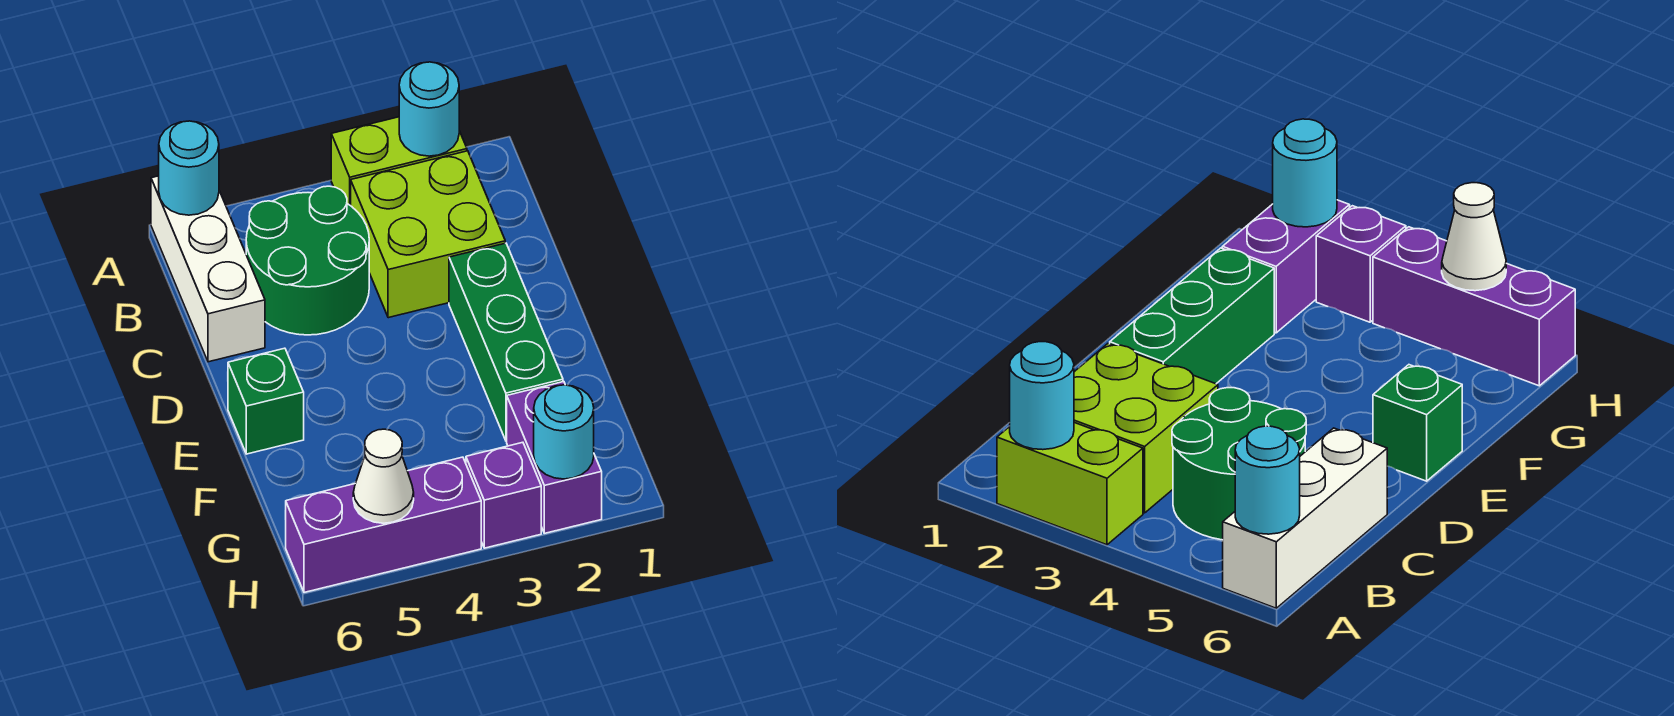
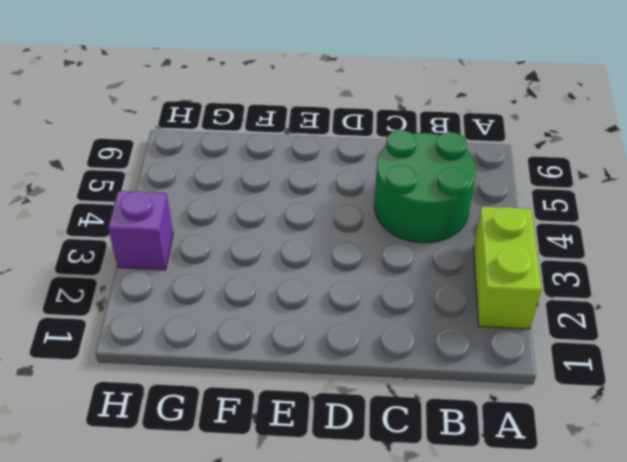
none -> white brick A6:C6 level 1
none -> lime brick B2:C3 level 1
none -> green brick D2:F2 level 1

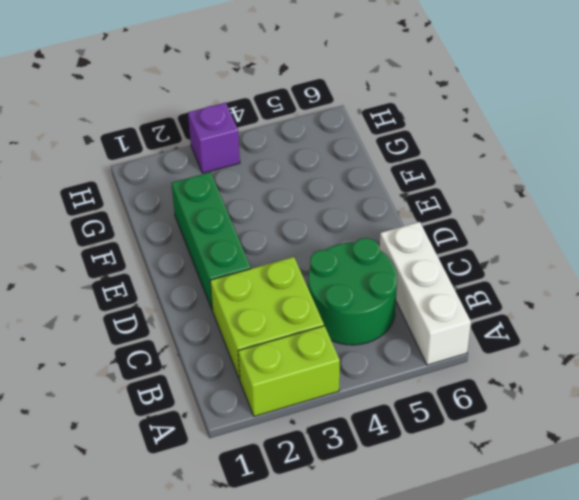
none -> green brick E6 level 1
none -> purple brick G2:H2 level 1
none -> purple brick H4:H6 level 1

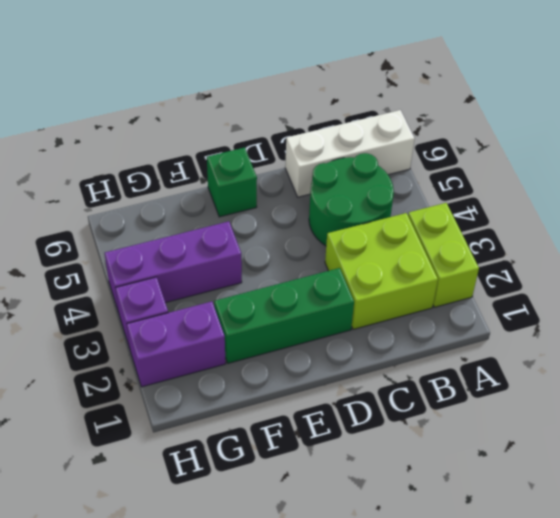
purple brick F4:H4 level 1 -> purple brick H4:H6 level 1
none -> cyan round brick A2 level 2
none -> cyan round brick A6 level 2
none -> cyan round brick H2 level 2

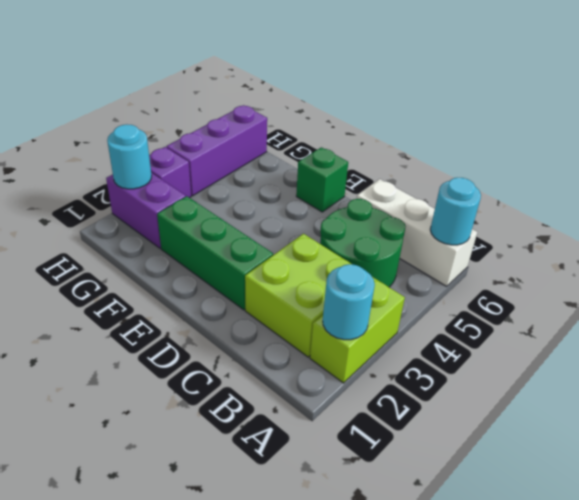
none -> white cone H5 level 2

